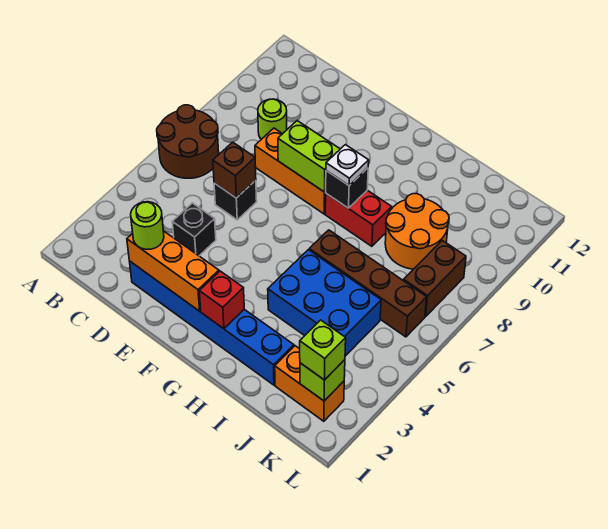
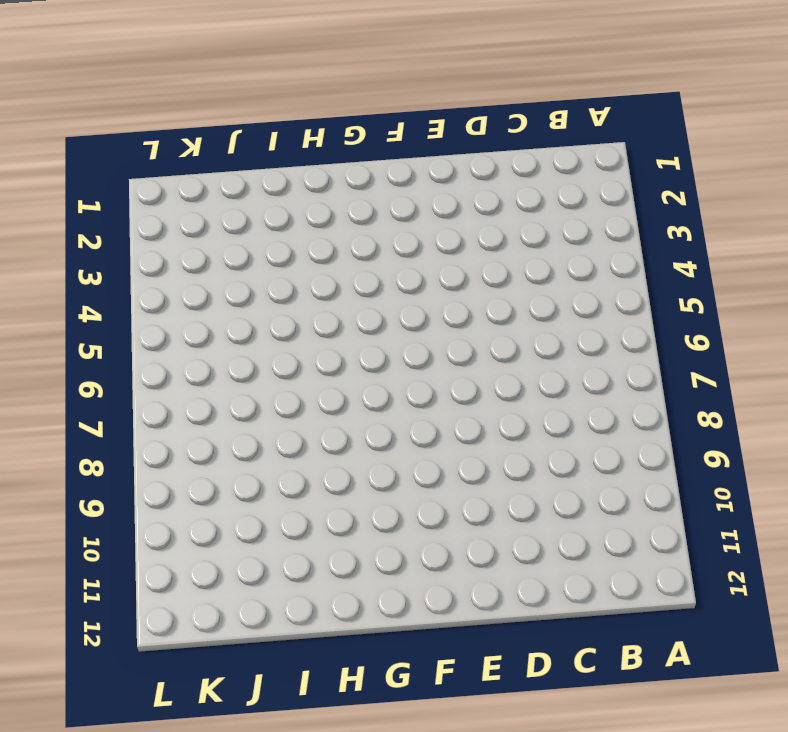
none -> brown round brick A6:B7 level 1
none -> lime round brick C9 level 1
none -> blue brick D2:I2 level 1

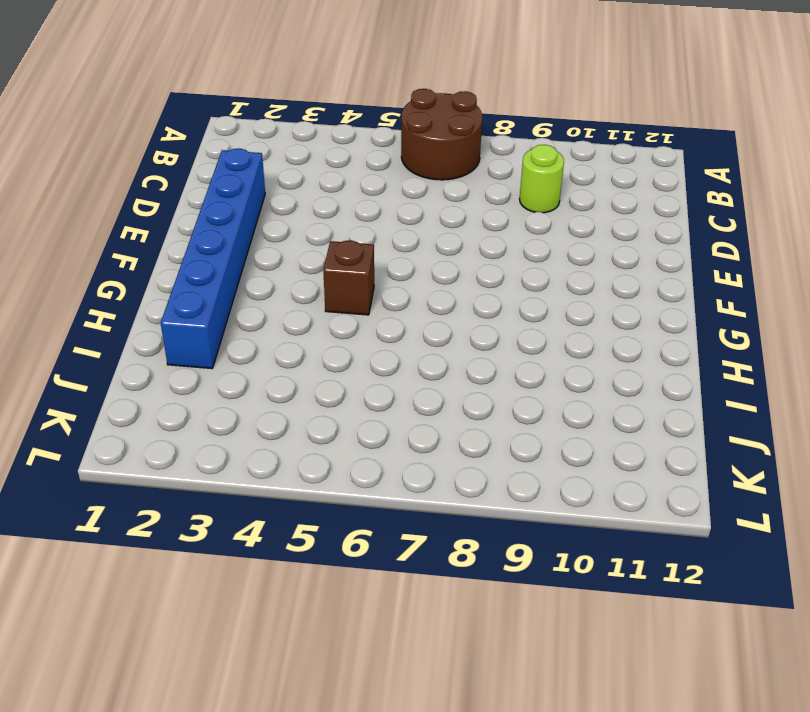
brown brick G5 level 1 -> brown brick D6 level 2
none -> black brick D4 level 1
none -> black brick D6 level 1
none -> orange brick D8:F8 level 1

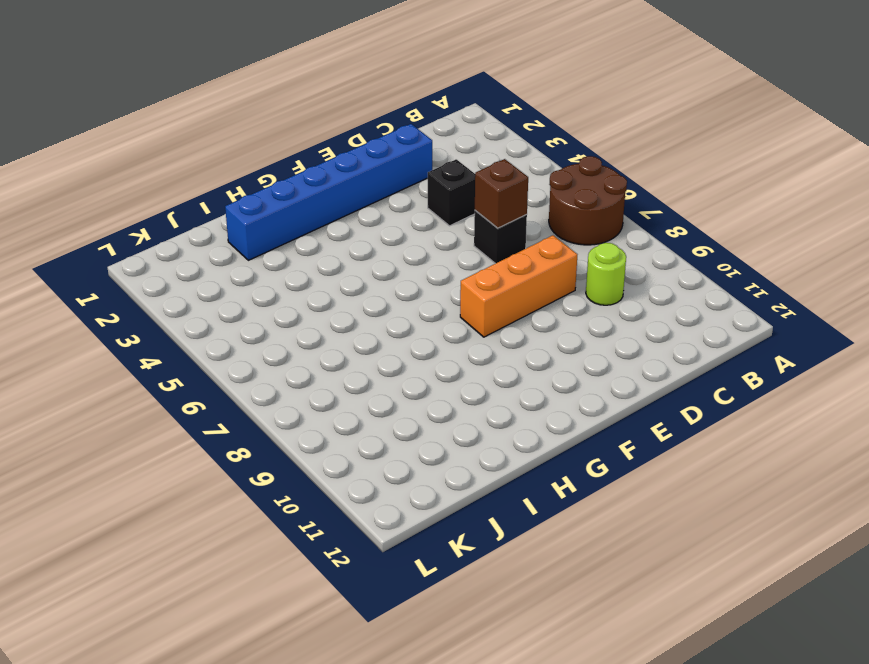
none -> red brick G8:H8 level 1
none -> blue brick H4:J5 level 1
none -> brown brick H6:K6 level 1

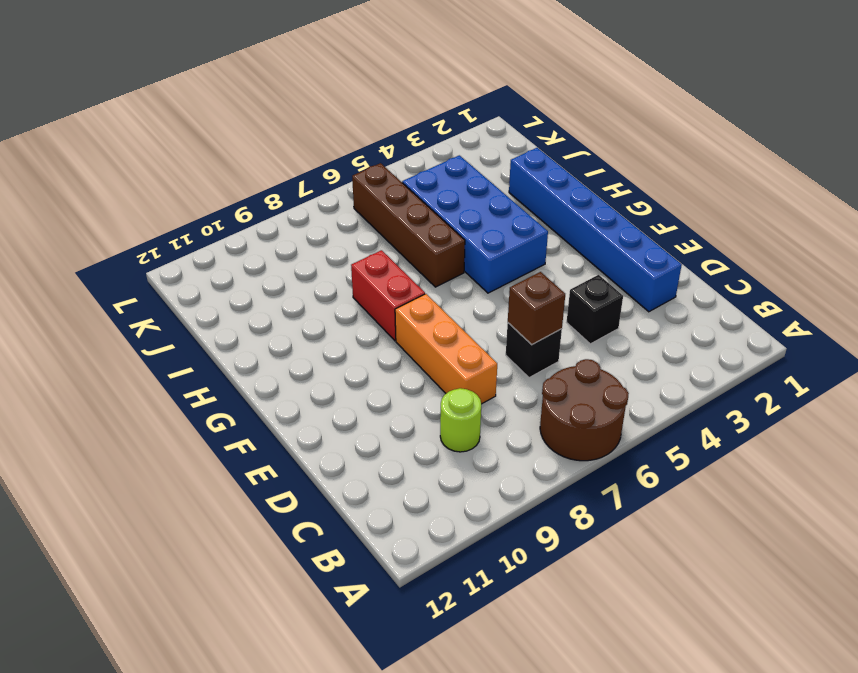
blue brick G4:J5 level 1 -> blue brick H4:J5 level 1
none -> orange round brick I8:J9 level 1
none -> orange brick J2:K2 level 1
none -> brown brick K7:K8 level 1

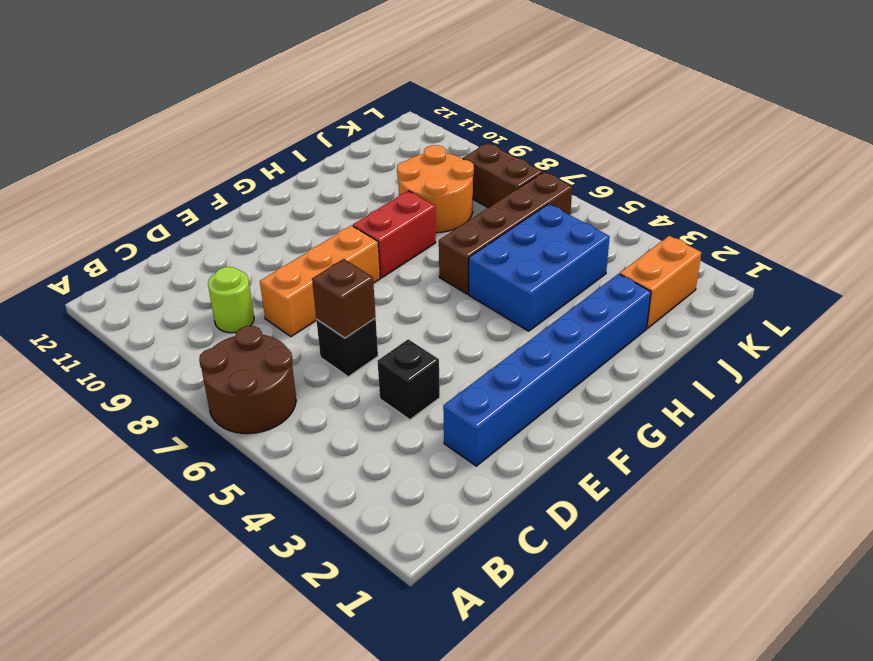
none -> orange brick D2:F2 level 2
none -> lime brick E8:F8 level 2
none -> red brick G2 level 2

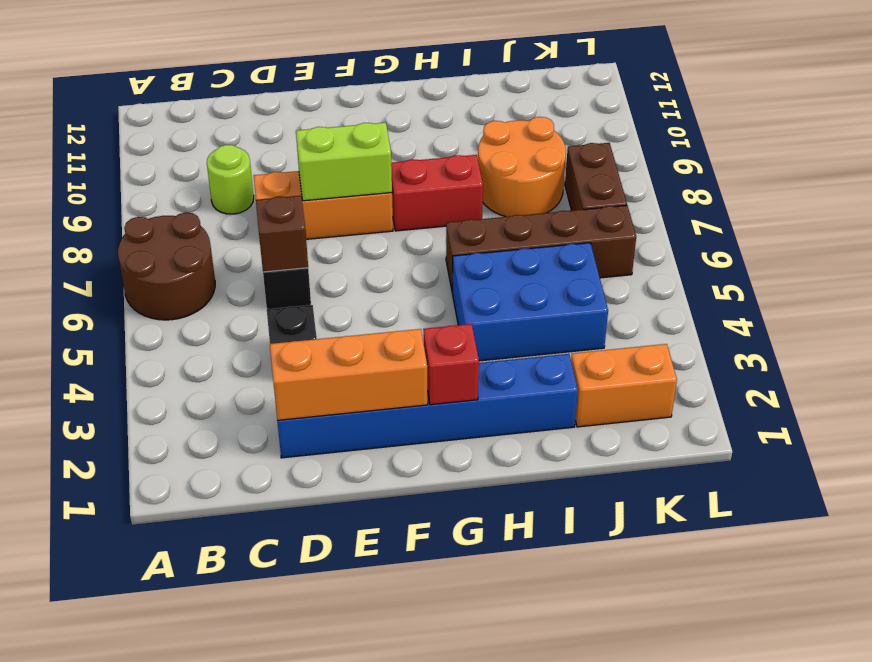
none -> black brick G8 level 2
none -> lime brick K2 level 2
none -> lime round brick D2 level 3

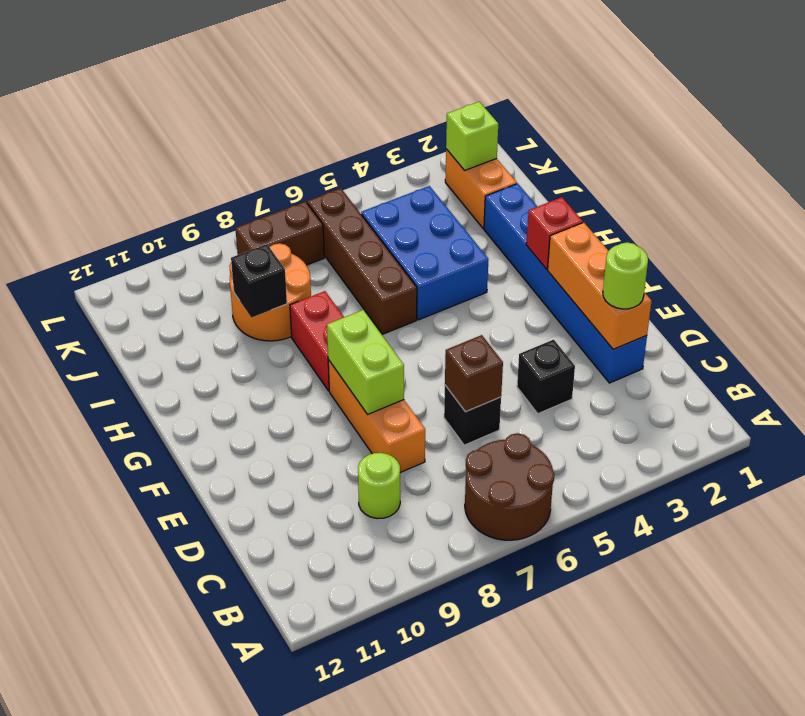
black brick I9 level 2 -> black brick G8 level 2
none -> white plate G8 level 3
none -> lime brick K2 level 3

